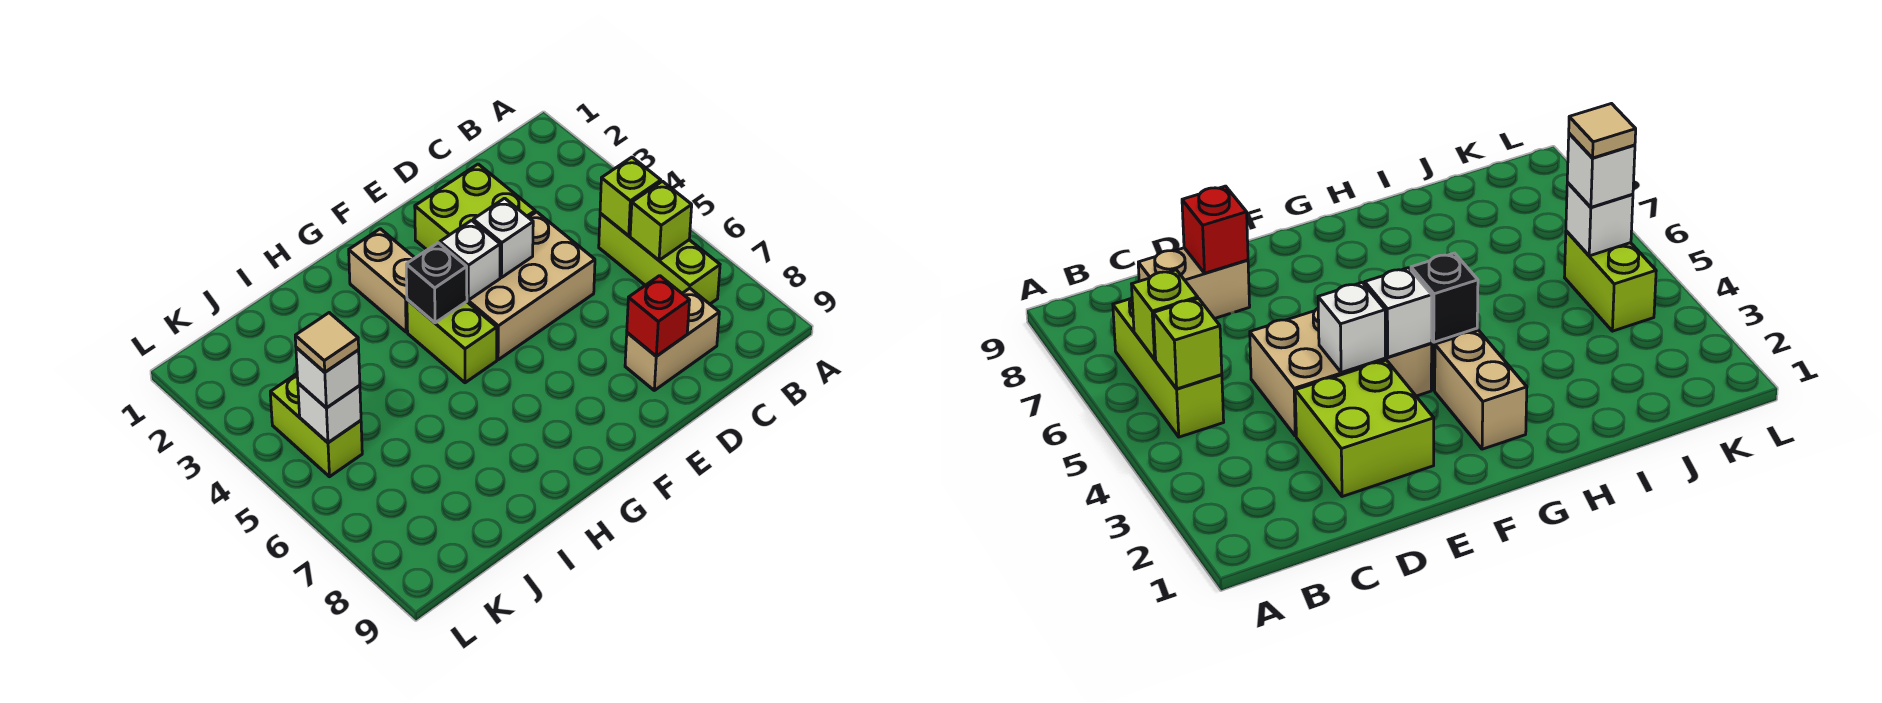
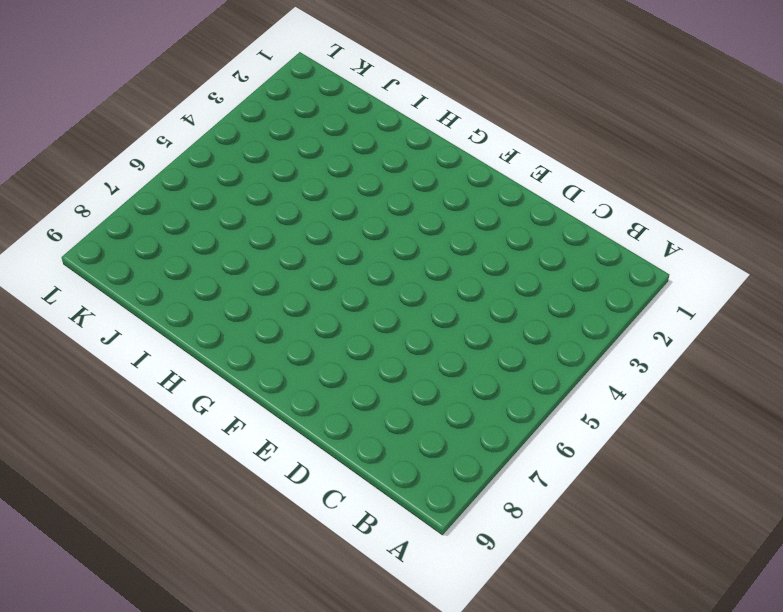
none -> lime brick B5:B7 level 1
none -> tan brick C8:D8 level 1
none -> lime brick D2:E3 level 1

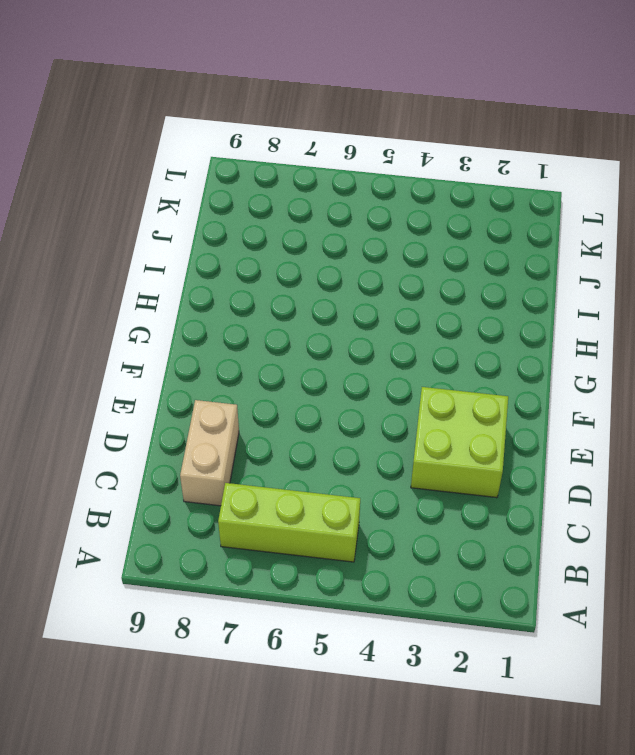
none -> tan brick D4:F5 level 1
none -> tan brick G2:G3 level 1
none -> lime brick G4:G5 level 1

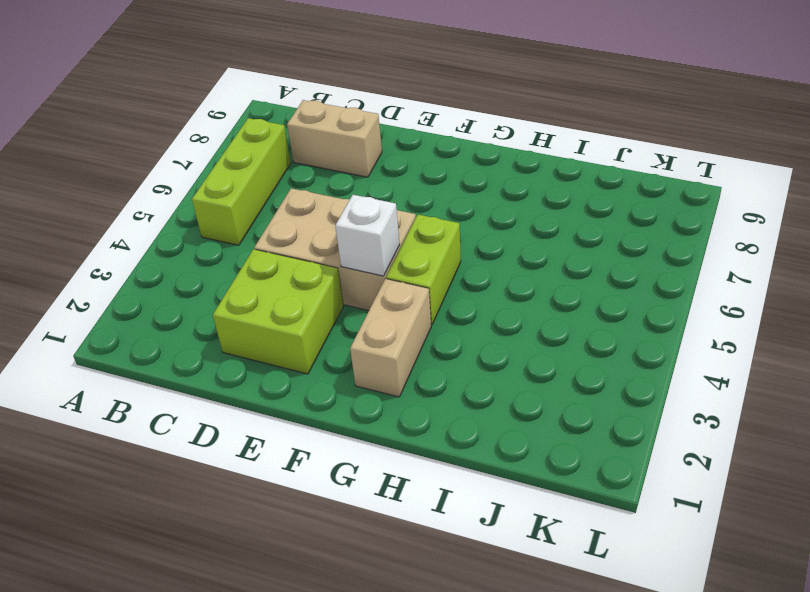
none -> lime brick K4:K5 level 1
none -> lime brick B5 level 2
none -> lime brick B6 level 2

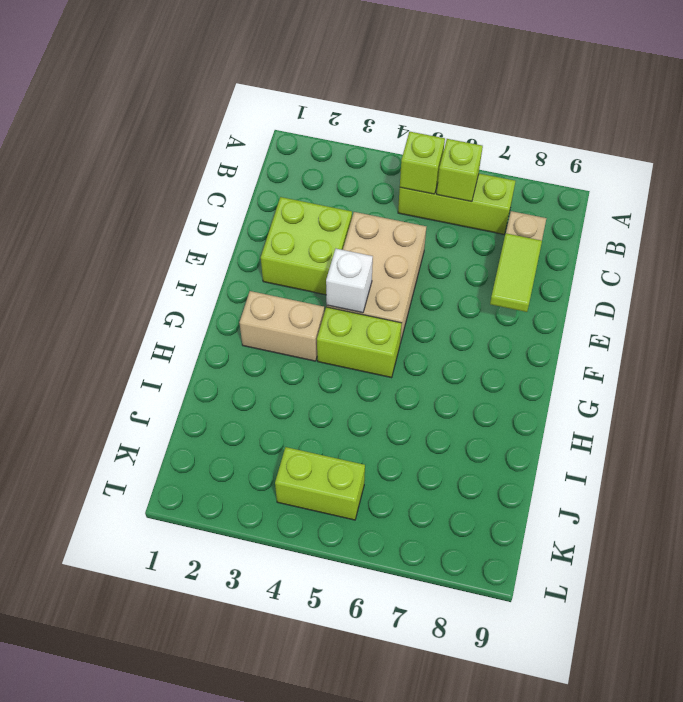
lime tile D8:E8 level 2 -> red brick D8 level 2
none -> white brick E4 level 2
none -> black brick G4 level 2
none -> white brick K5 level 2

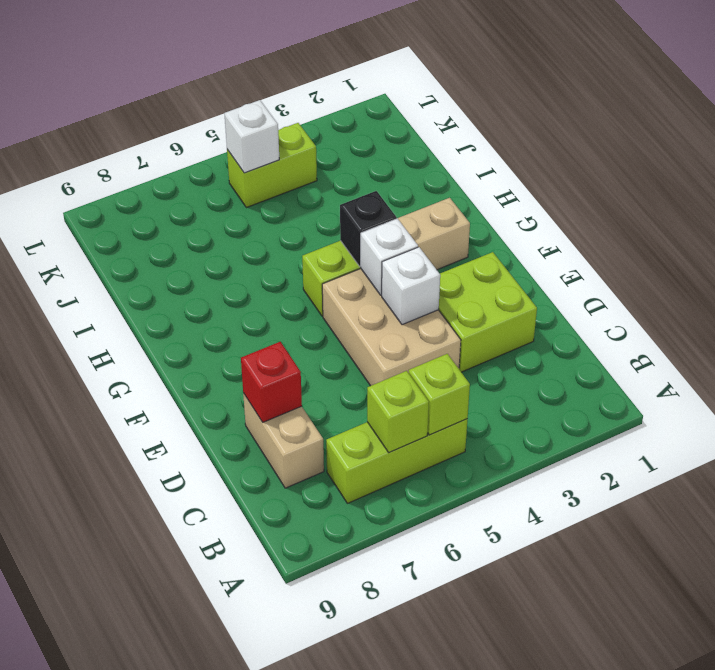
none -> white brick K5 level 3
none -> tan tile K5 level 4

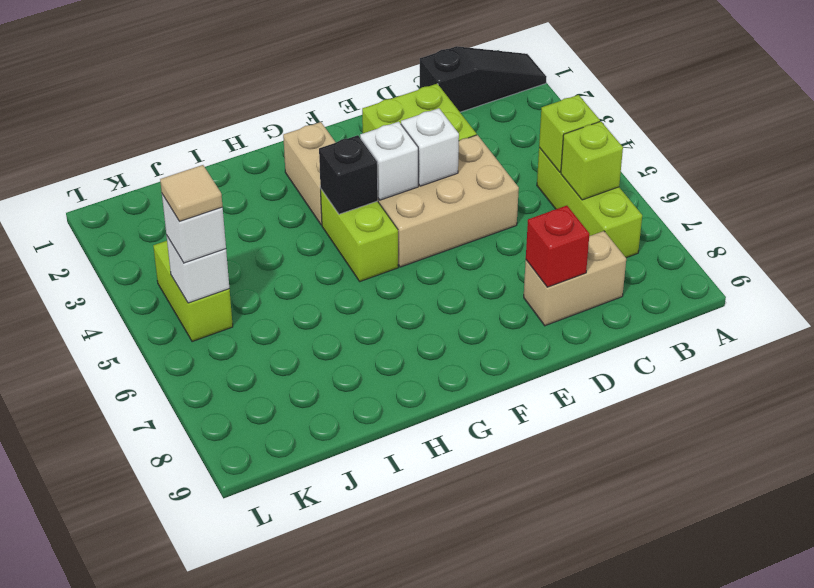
black slope A1:C1 level 1 top C -> none

